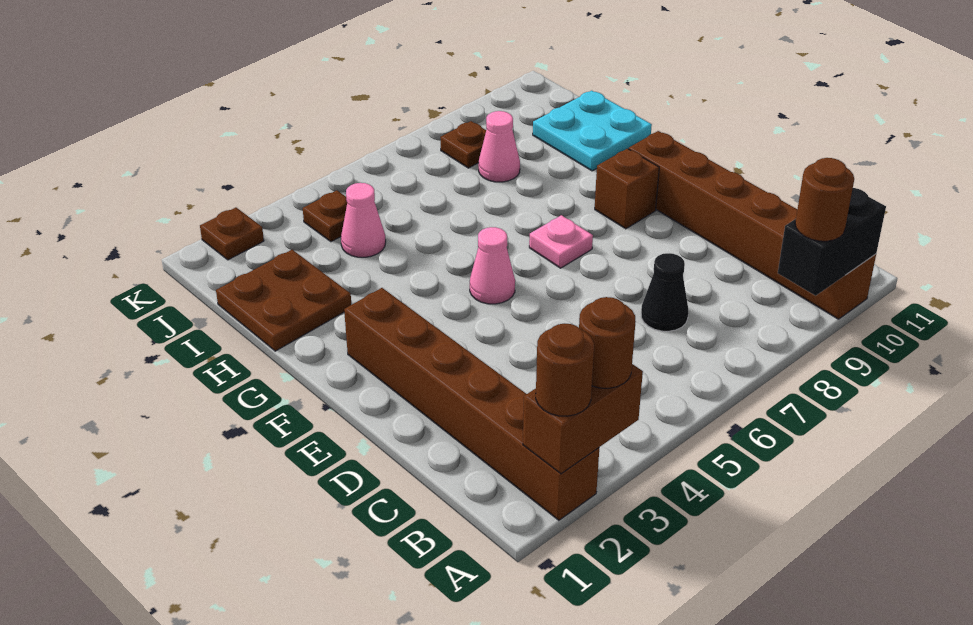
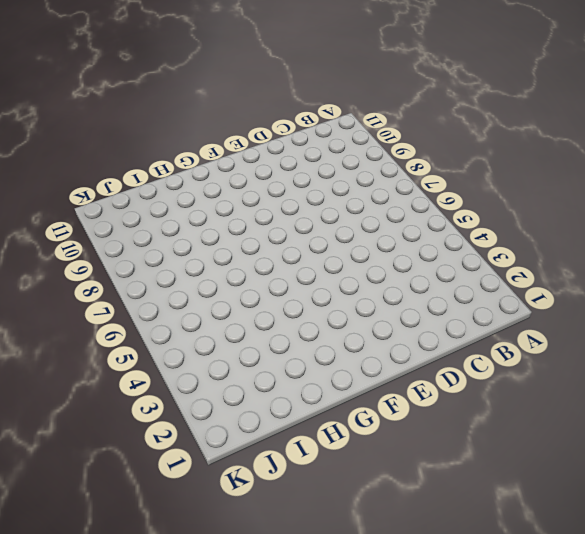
none -> brown brick A2:F2 level 1
none -> brown brick A10:F10 level 1
none -> black cone C7 level 1

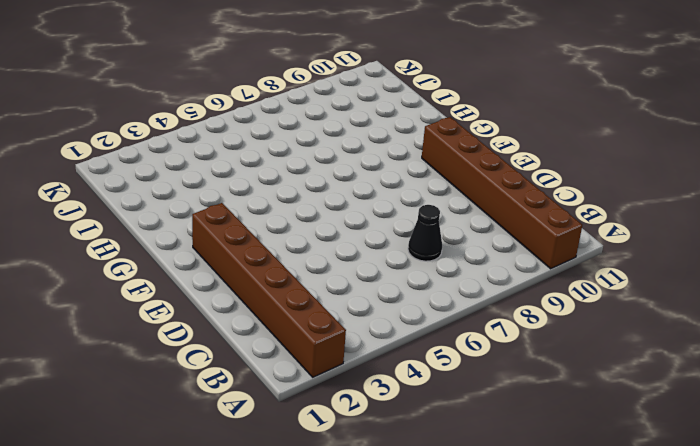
none -> pink cone F5 level 1
none -> pink plate F7 level 1
none -> brown brick F9 level 1

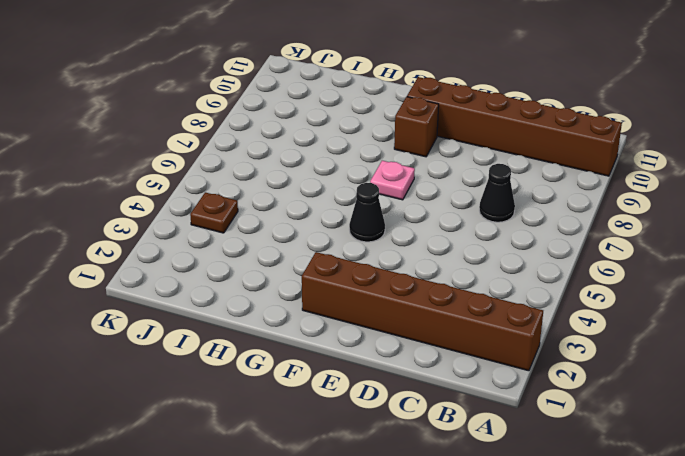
black cone F5 level 1 -> pink cone F5 level 1
none -> brown plate H1:I2 level 1
none -> cyan plate H10:I11 level 1
none -> pink cone I4 level 1

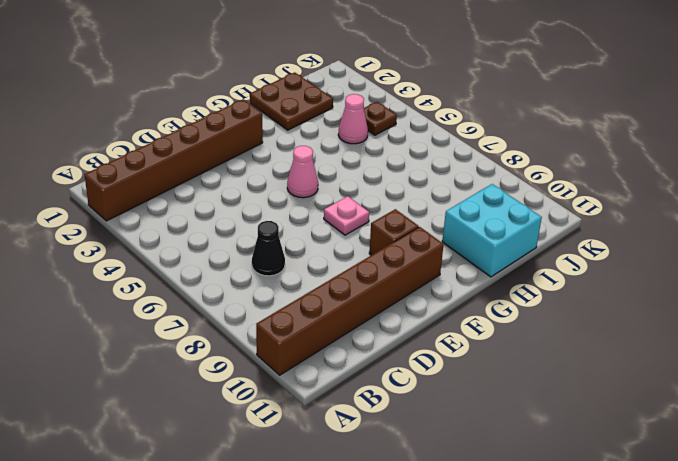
cyan brick H10:I11 level 1 -> cyan plate H10:I11 level 1
none -> pink cone I8 level 1
none -> brown plate J8 level 1
none -> brown plate K2 level 1

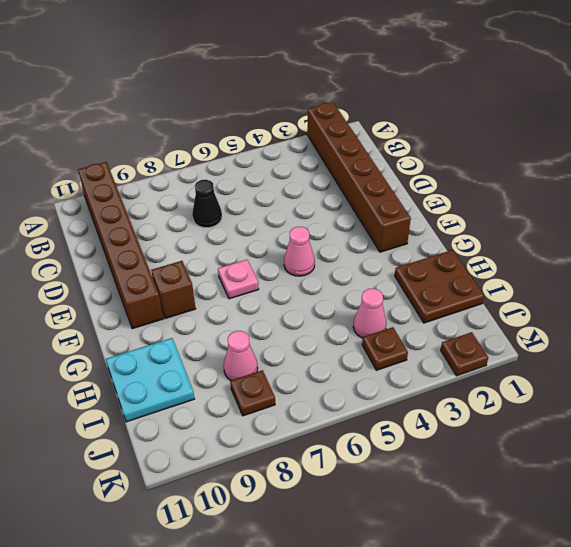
none -> brown brick A2:A3 level 2
none -> black brick A9:A10 level 2
none -> brown round brick A2 level 3

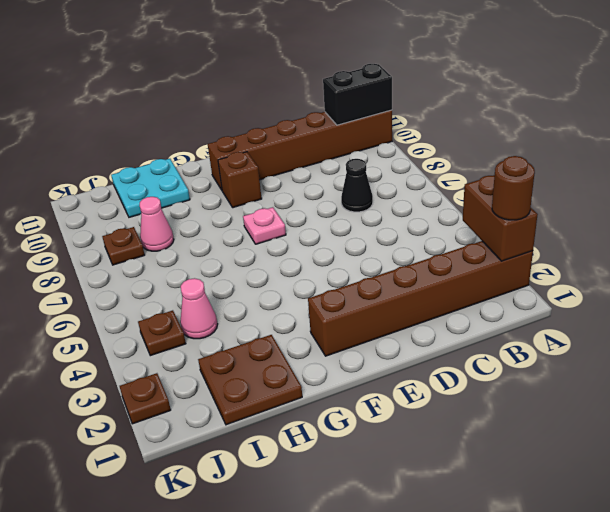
black brick A10:B10 level 2 -> black brick A9:A10 level 2
none -> pink cone F5 level 1
none -> brown round brick A3 level 3
none -> brown round brick A9 level 3

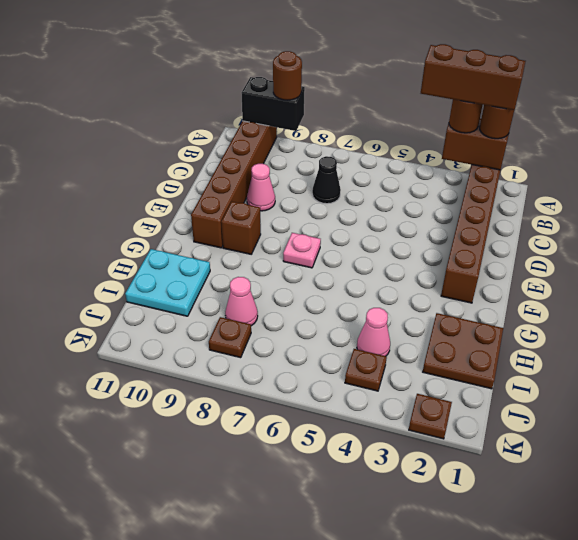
brown brick A2:A4 level 4 -> none
pink cone D9 level 1 -> pink cone F5 level 1

